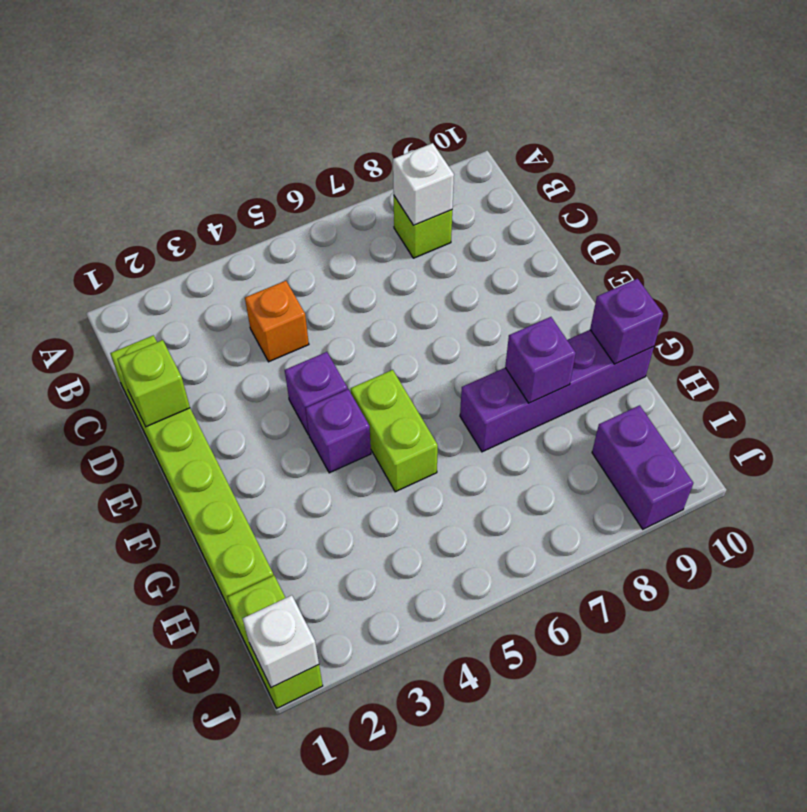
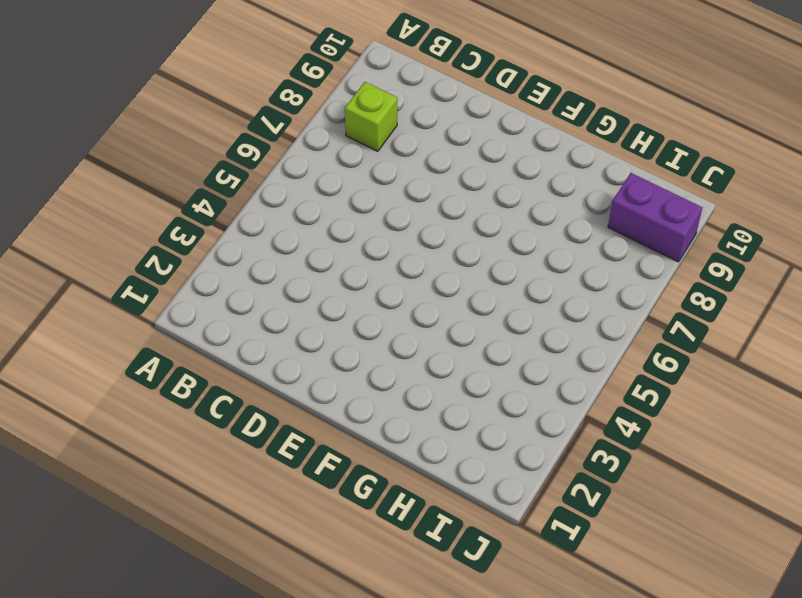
none -> lime brick C1:H1 level 1
none -> orange brick C4 level 1
none -> purple brick E4 level 1

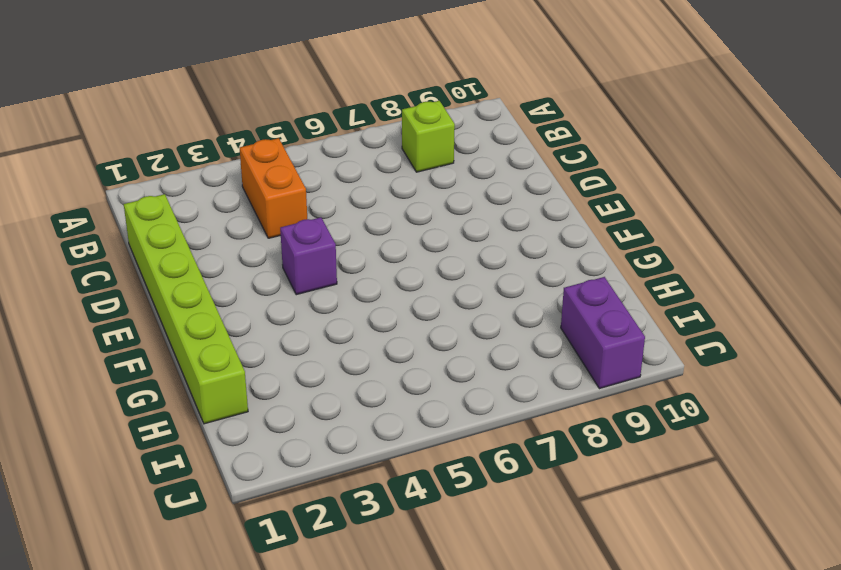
orange brick B4:C4 level 1 -> orange brick C4 level 1
none -> purple brick F4 level 1
none -> lime brick F5:G5 level 1
none -> purple brick G7:G10 level 1

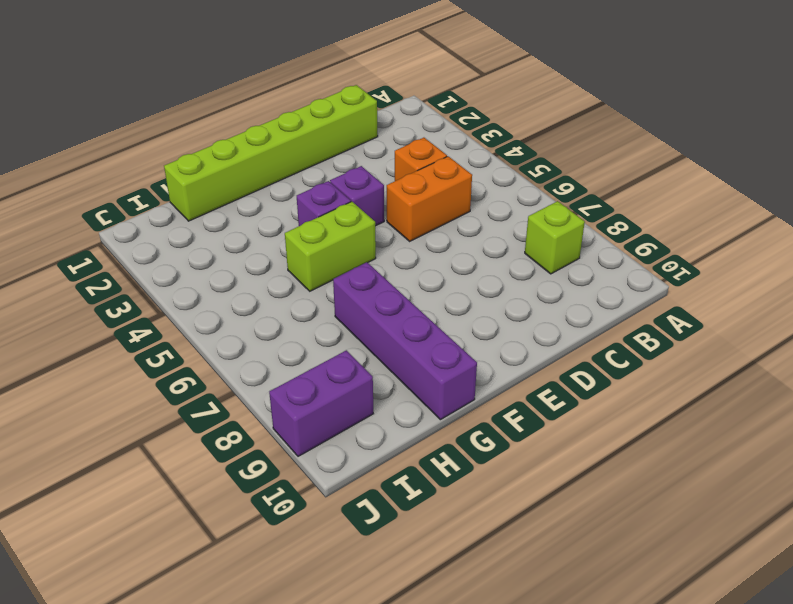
orange brick C5:D5 level 1 -> none
none -> lime brick I1:J1 level 1
none -> white brick B8 level 2
none -> lime brick D1 level 2

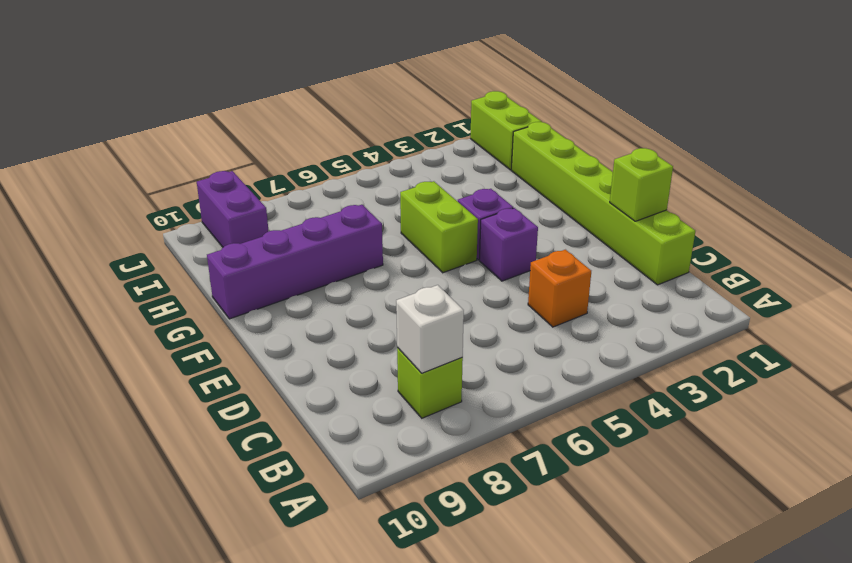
none -> purple brick G8 level 2
none -> purple brick G10 level 2
none -> white brick J1 level 2

